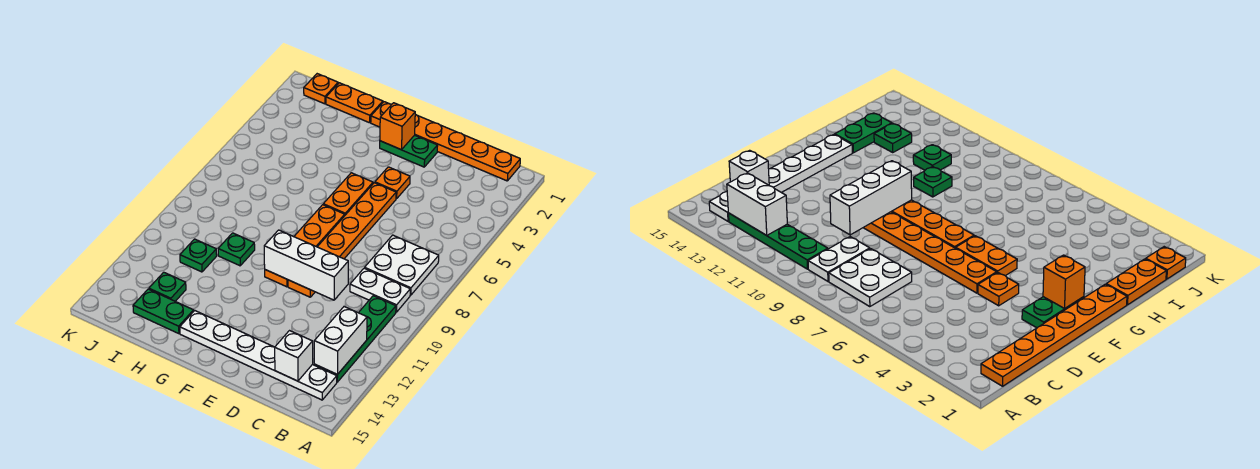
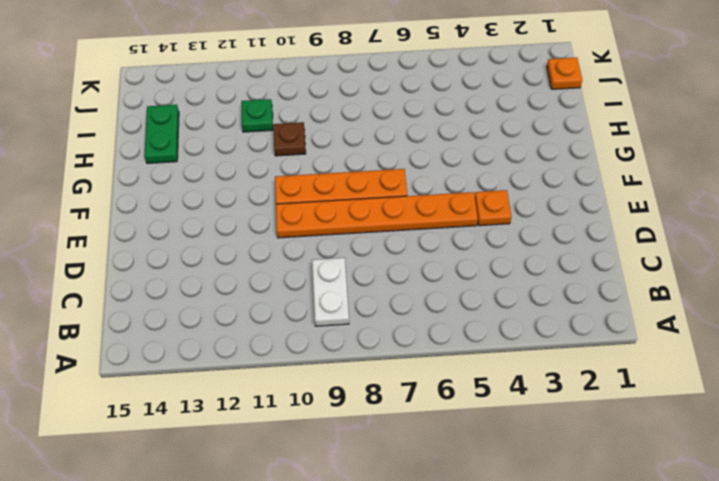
brown plate H10 level 1 -> green plate H10 level 1
none -> orange plate B1:G1 level 1
none -> white plate B7:C8 level 1
none -> green plate B10:B13 level 1

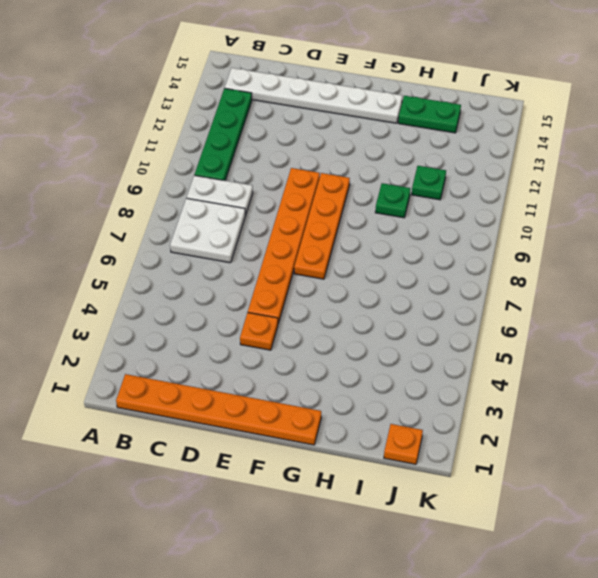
none -> green plate E2:F2 level 1
none -> orange plate F5:F6 level 1
none -> orange plate H1:I1 level 1

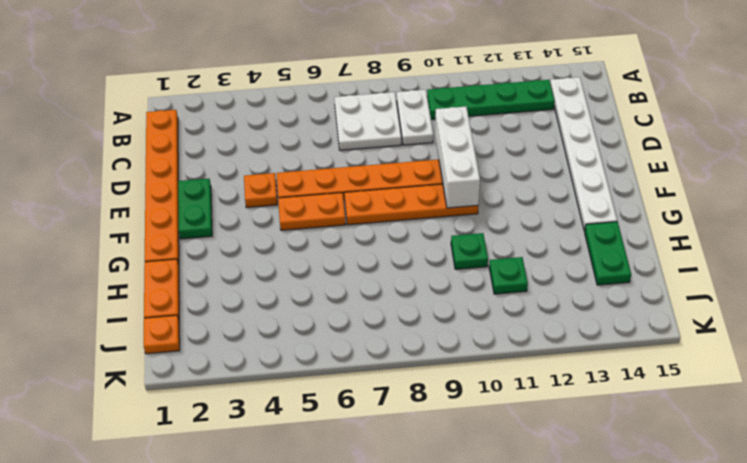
none -> green plate I13 level 1
none -> white brick B12:B13 level 2
none -> white brick C14 level 2

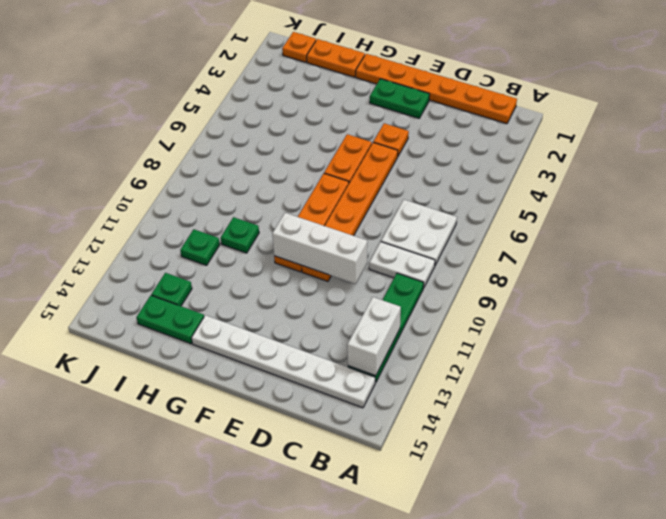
none -> white brick C14 level 2
none -> orange brick F2 level 2

